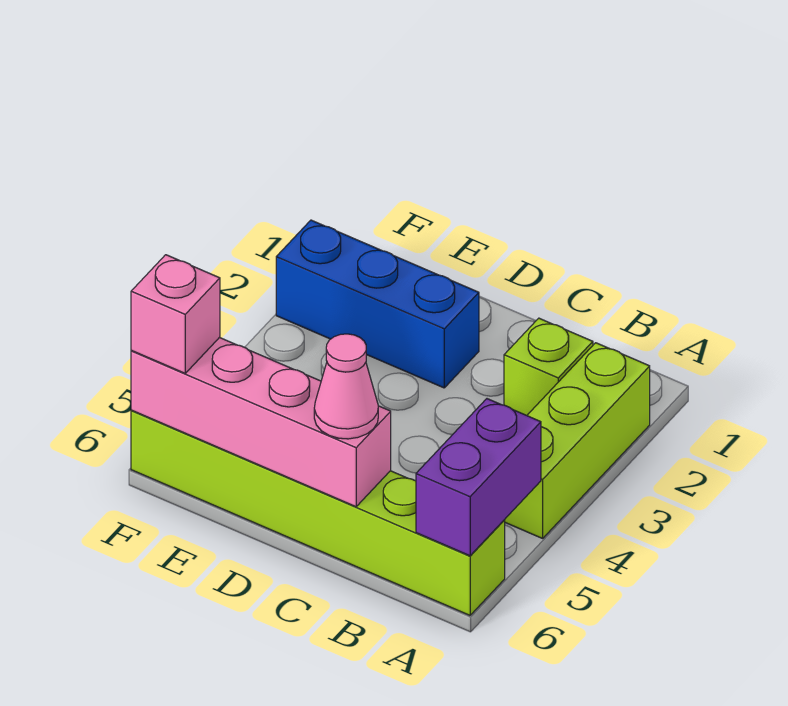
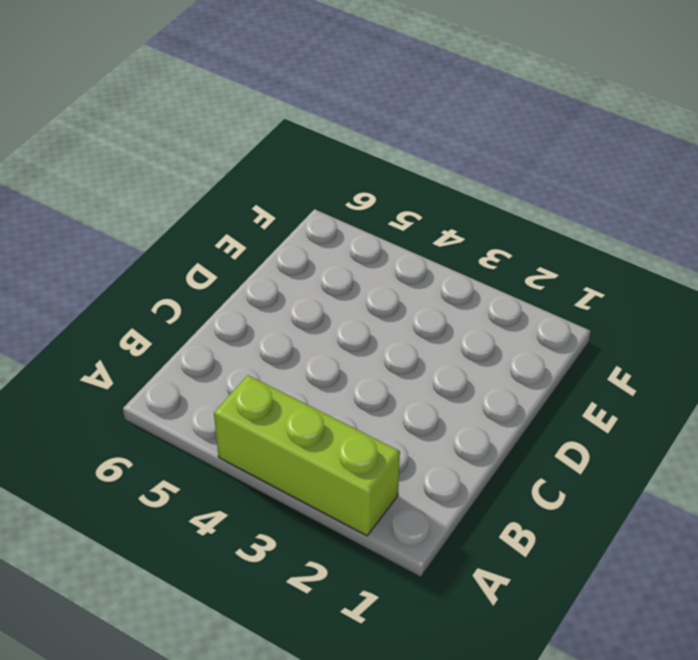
none -> lime brick A6:F6 level 1
none -> lime brick B2 level 1

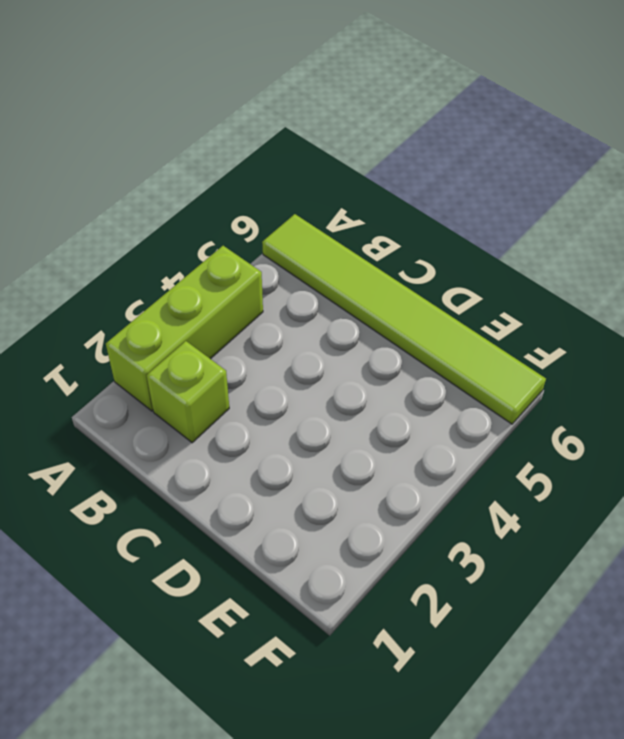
lime tile A6:F6 level 1 -> lime brick A6:F6 level 1
none -> blue brick D2:F2 level 1
none -> purple brick A5:A6 level 2

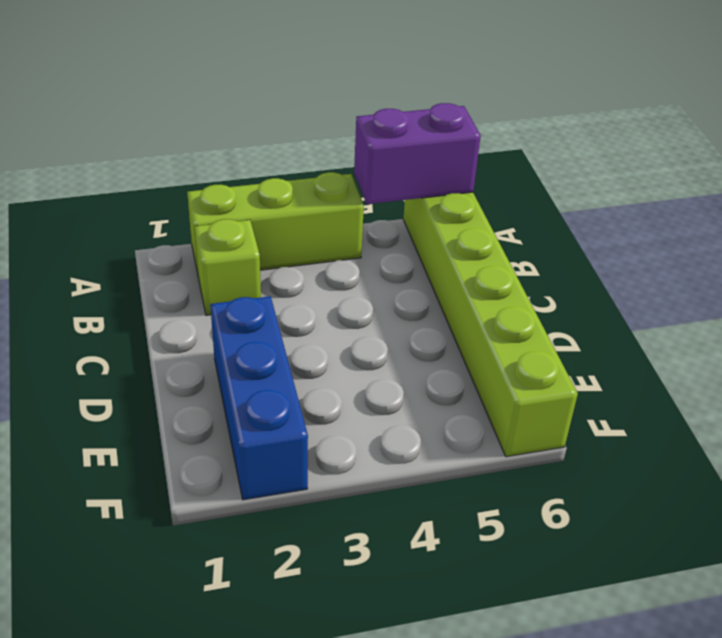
none -> pink brick C6:F6 level 2
none -> pink cone C6 level 3

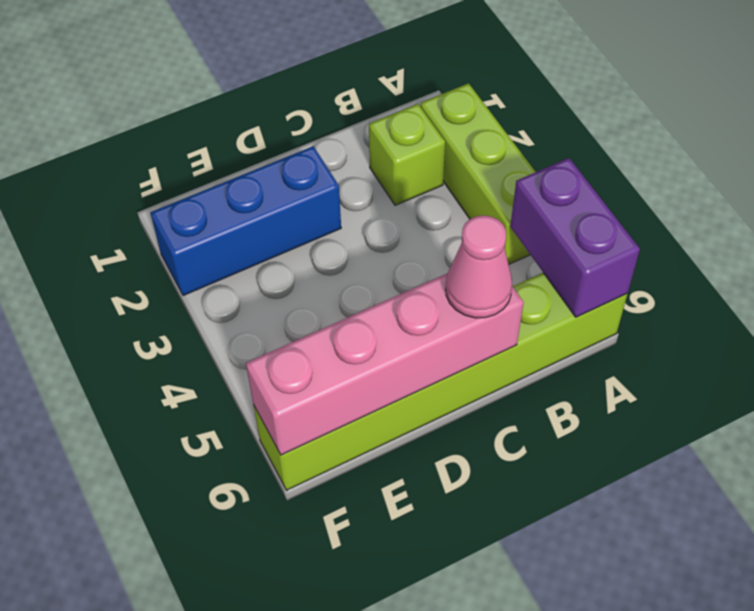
none -> pink brick F6 level 3

